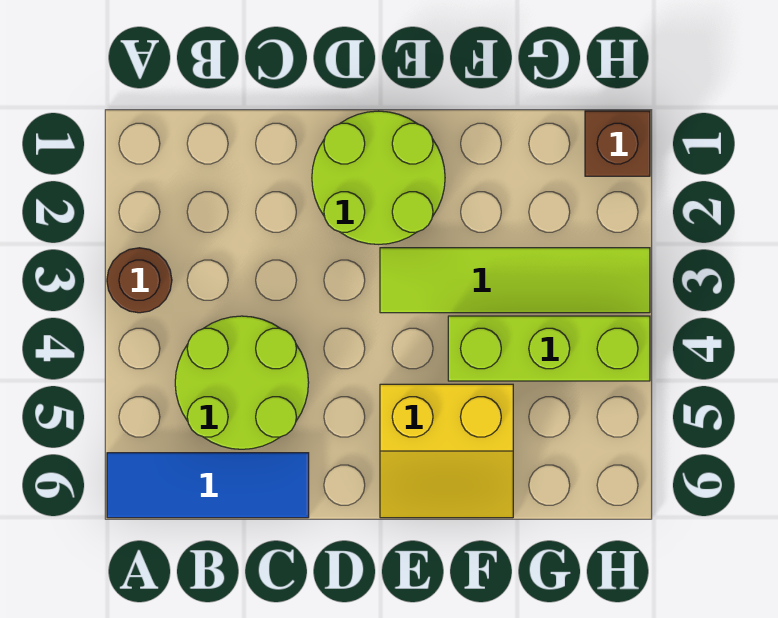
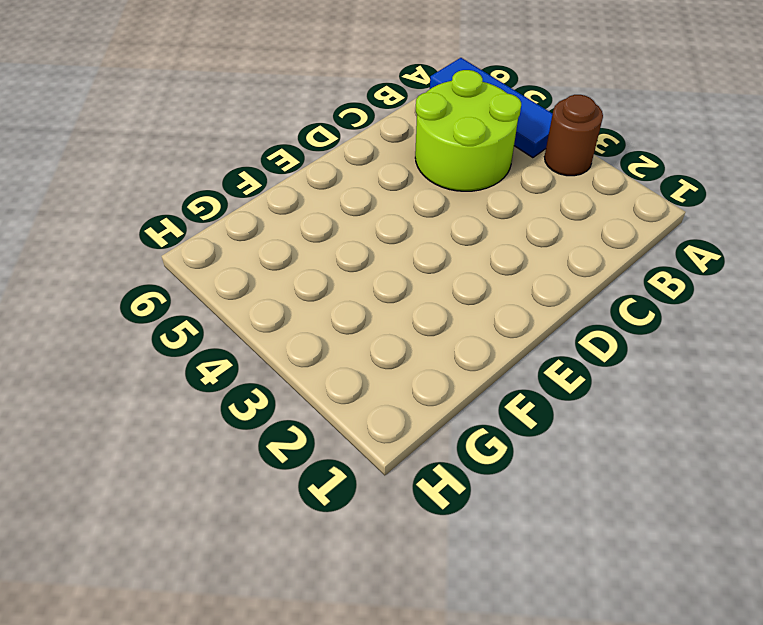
blue tile A4:A6 level 1 -> blue tile A6:C6 level 1
none -> lime round brick D1:E2 level 1
none -> lime tile E3:H3 level 1

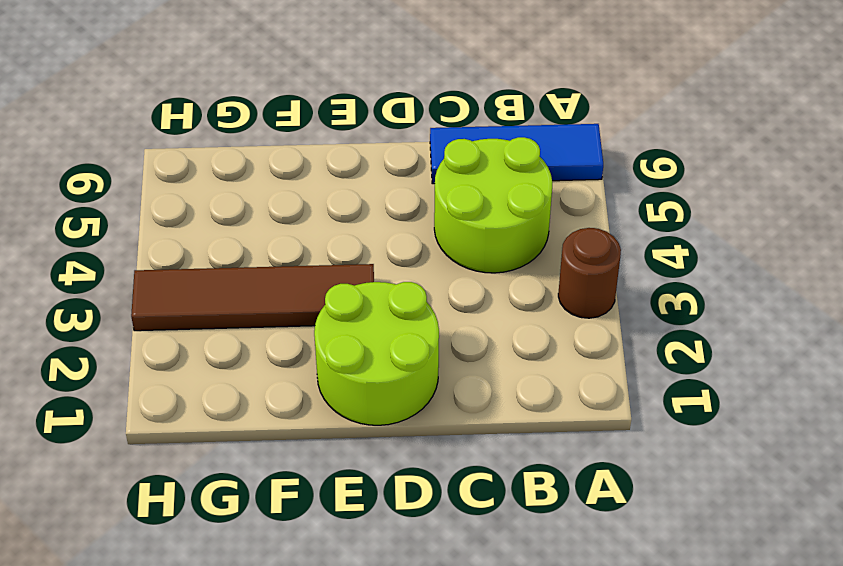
brown tile E3:H3 level 1 -> lime tile E3:H3 level 1
none -> yellow slope E5:F6 level 1 top 5
none -> lime brick F4:H4 level 1

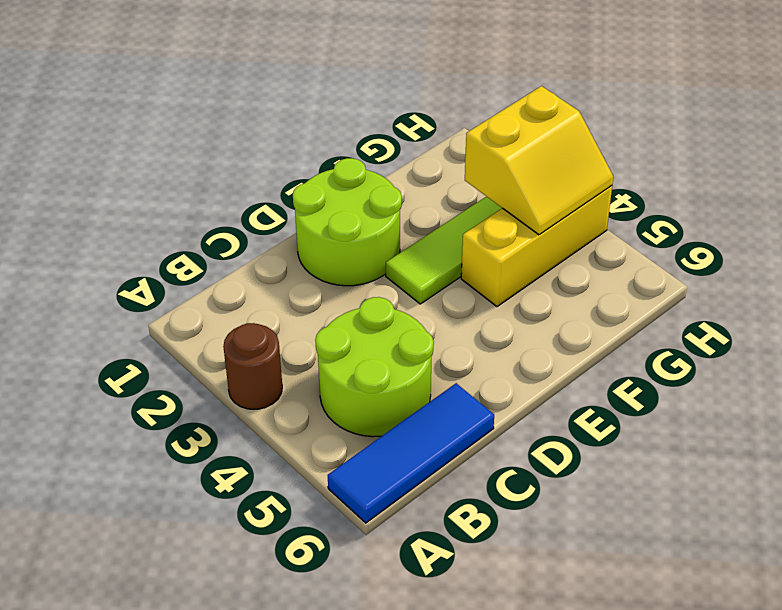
yellow brick F4:H4 level 1 -> lime brick F4:H4 level 1
yellow slope G3:H4 level 2 top 3 -> yellow slope E5:F6 level 1 top 5
none -> brown brick H1 level 1

